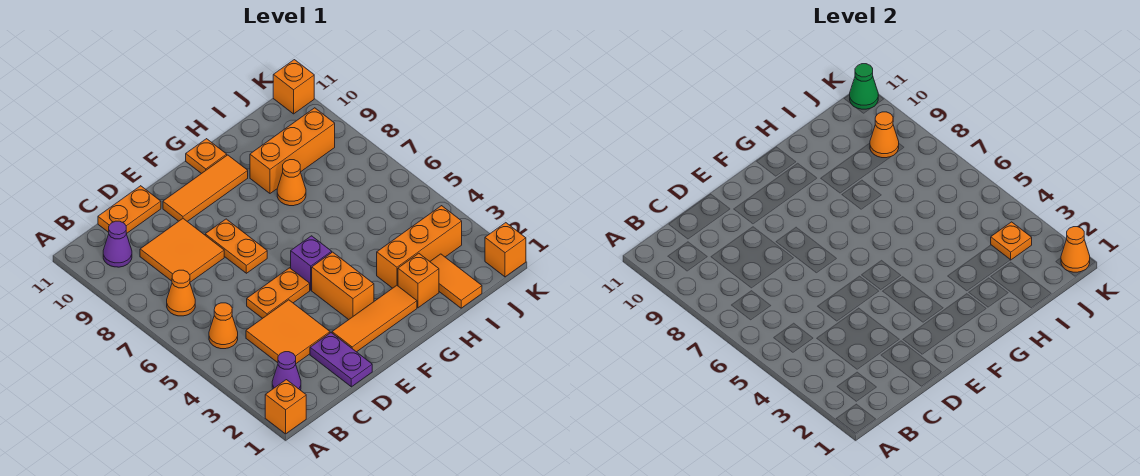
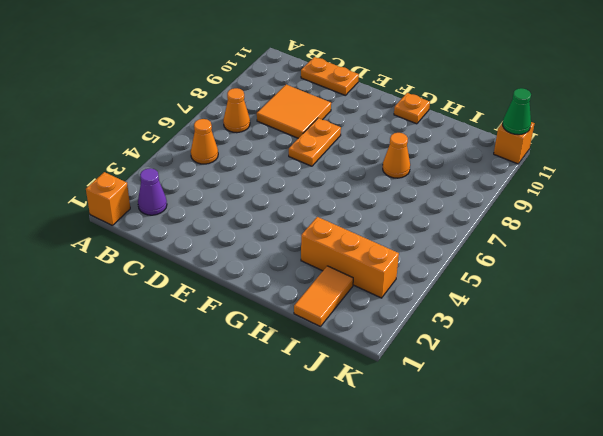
none -> purple cone B10 level 1
none -> orange tile C3:D4 level 1
none -> purple plate D1:D2 level 1

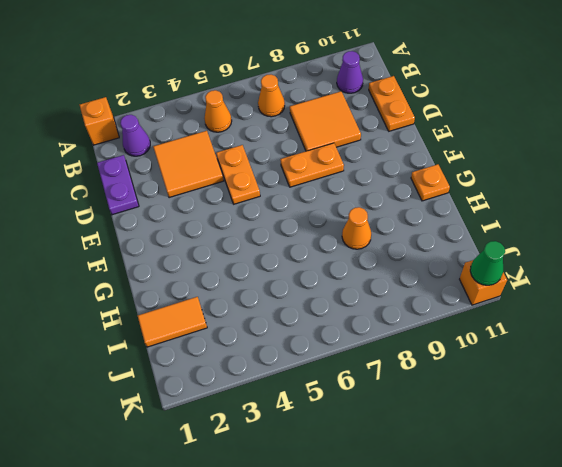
purple plate C1:D1 level 1 -> purple plate D1:D2 level 1
none -> orange tile E2:G2 level 1
none -> orange tile E10:G10 level 1
none -> orange brick F3:F4 level 1

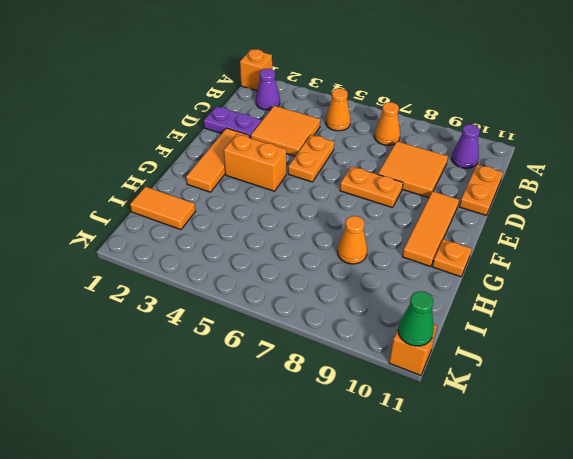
none -> purple brick F5 level 1
none -> orange brick H2 level 1
none -> orange brick H3:J3 level 1

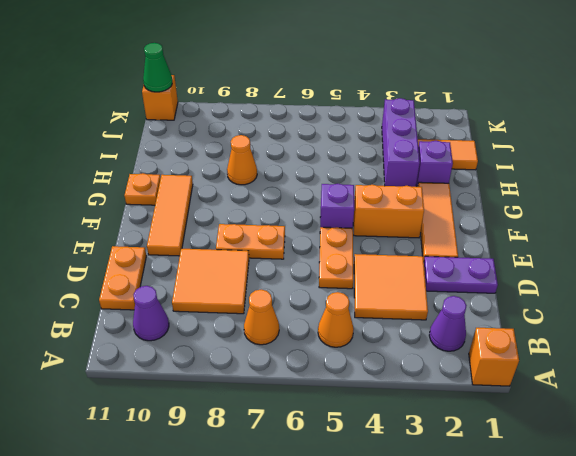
purple brick H2 level 1 -> orange brick H2 level 1
purple brick H3:J3 level 1 -> orange brick H3:J3 level 1
none -> orange brick H9:J9 level 1
none -> orange brick K1 level 1
none -> orange plate J3 level 2

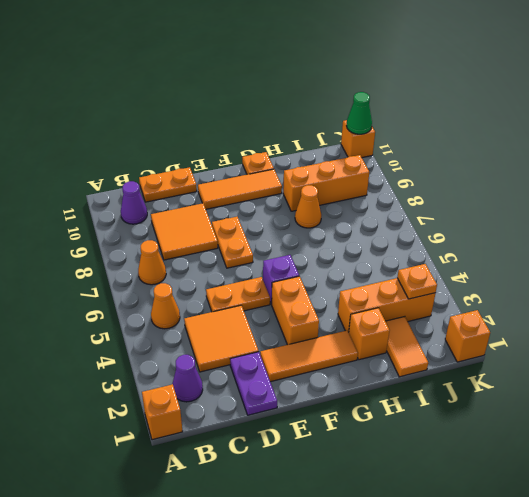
none -> orange cone J9 level 2
none -> orange cone K1 level 2

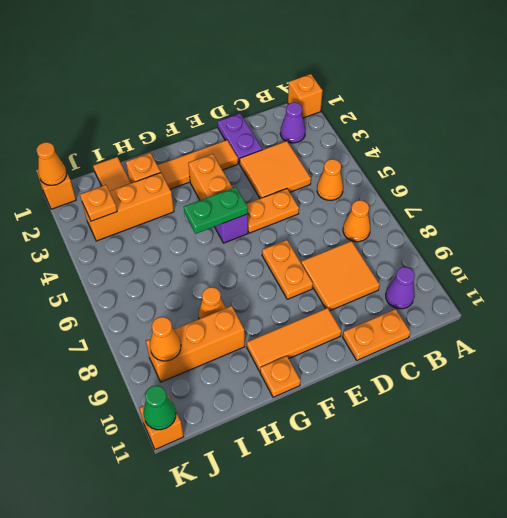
green plate F5:G5 level 2 -> none

